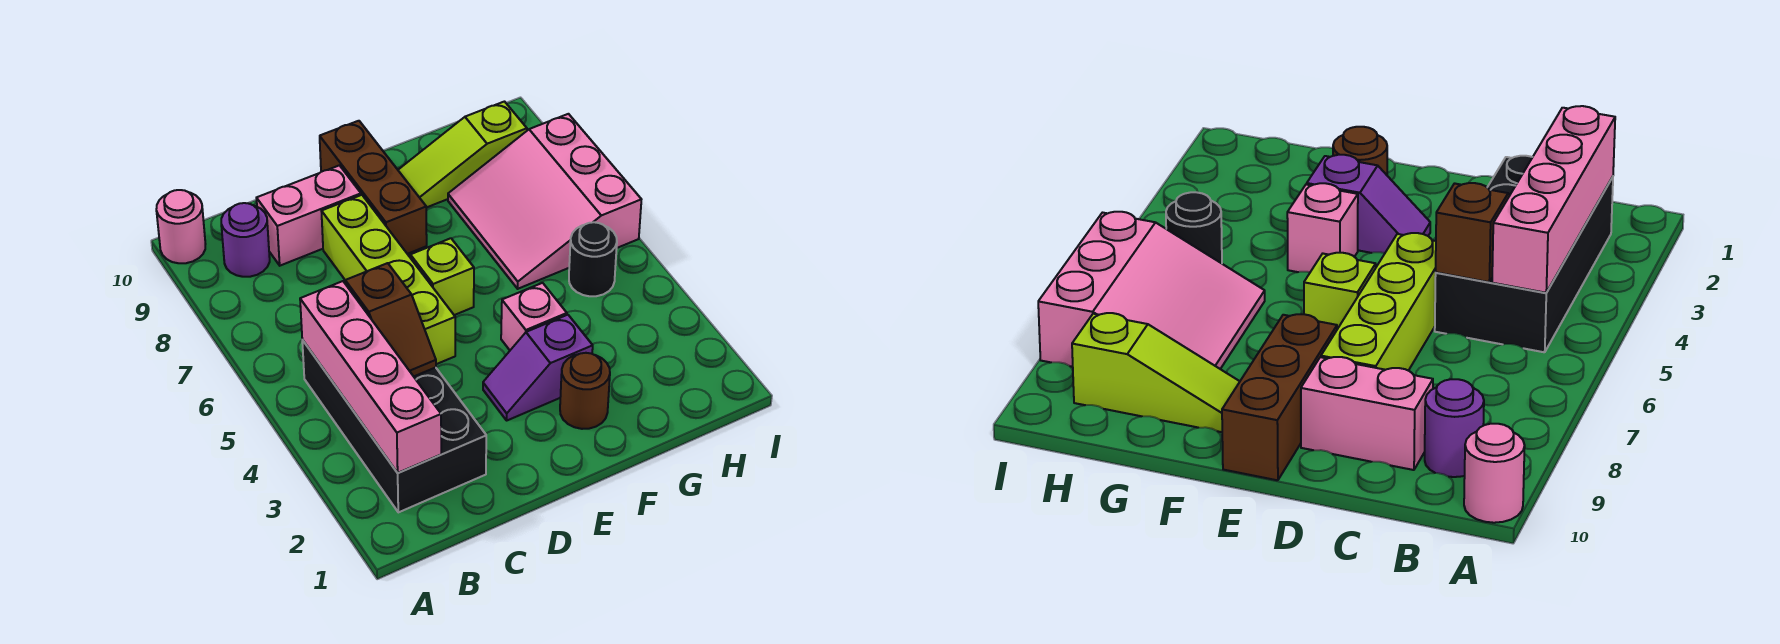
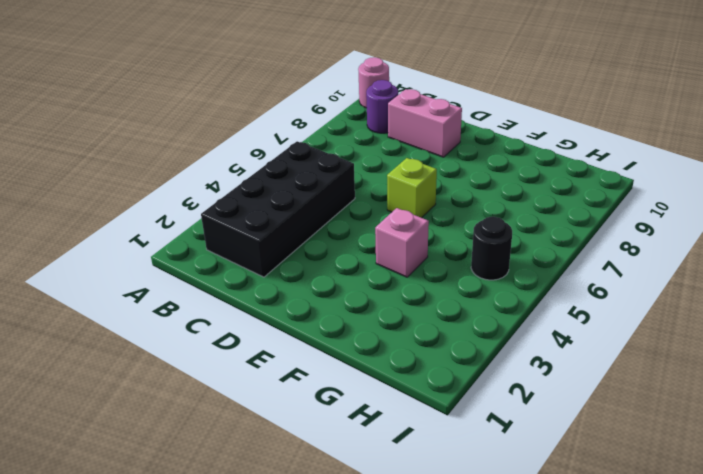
none -> lime brick D5:D8 level 1
none -> purple slope E3:F3 level 1 top F
none -> brown brick E8:E10 level 1

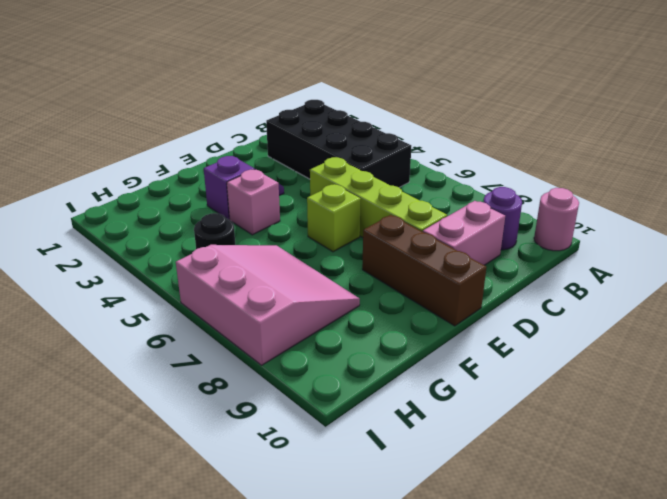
none -> brown round brick F2 level 1
none -> lime slope F9:H9 level 1 top H
none -> pink brick B2:B5 level 2

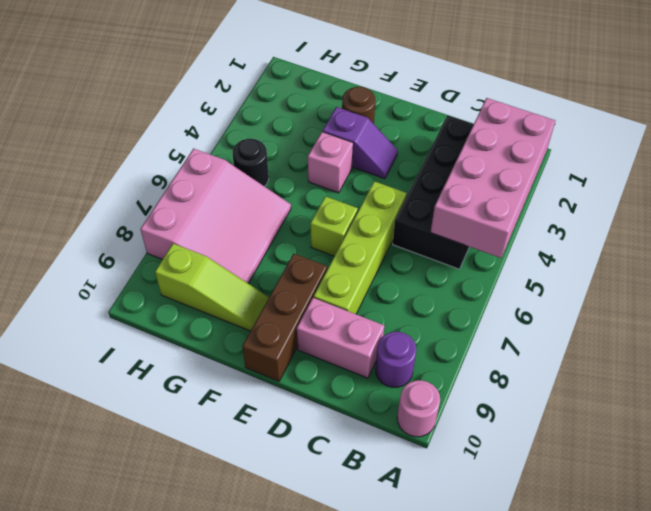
pink brick A2:B5 level 2 -> pink brick B2:B5 level 2
none -> brown slope C4:C5 level 2 top 5

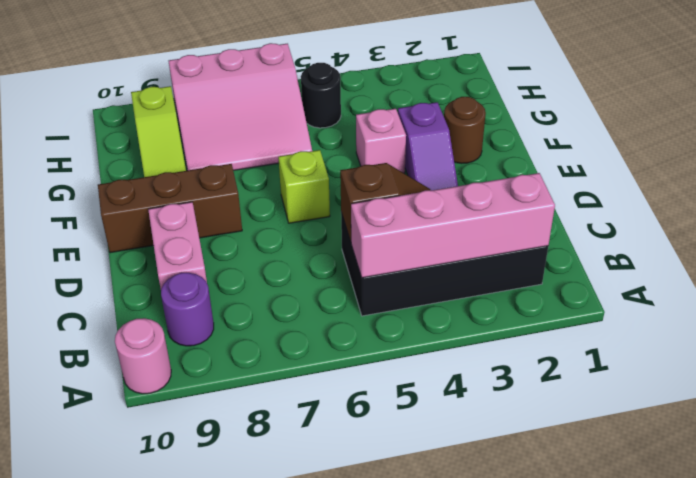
none -> lime brick D5:D8 level 1

